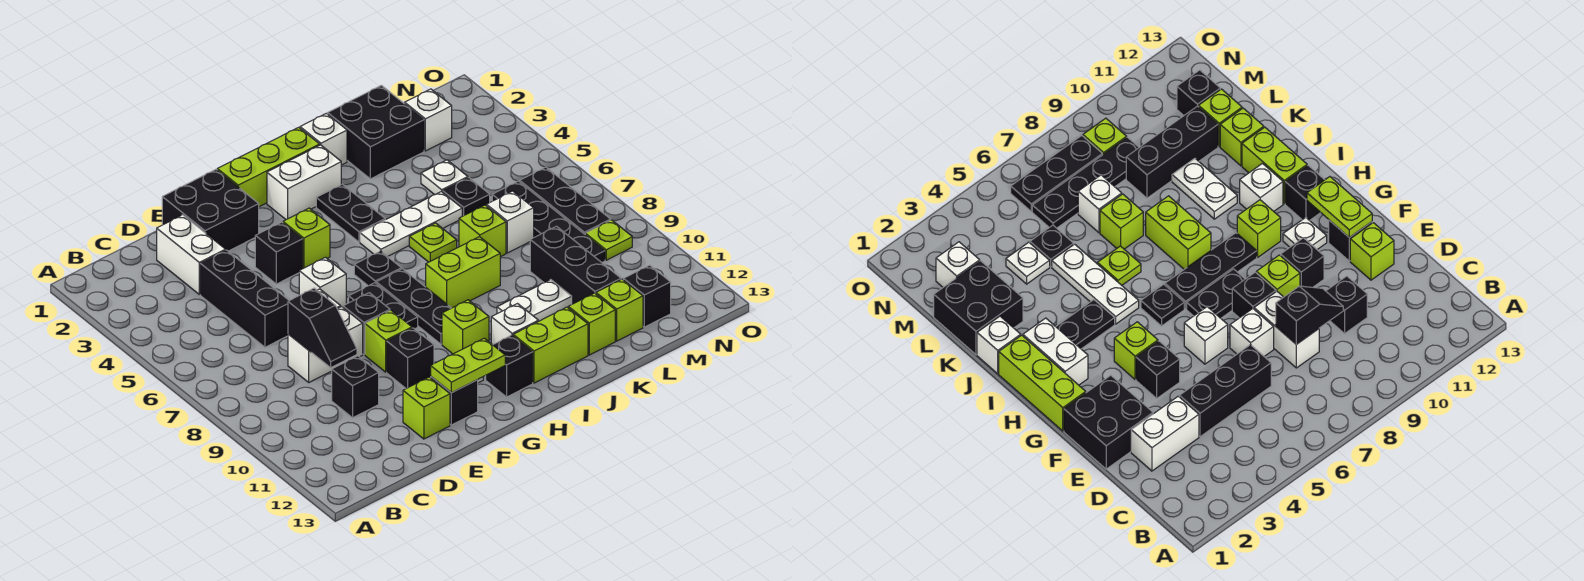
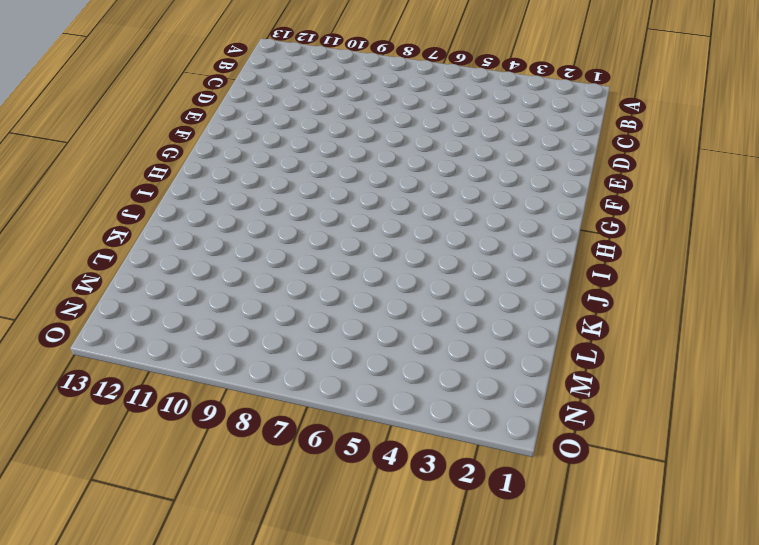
none -> white brick D2:D3 level 1
none -> black brick D4:D6 level 1
none -> white brick D8:E8 level 1
none -> black brick D10 level 1

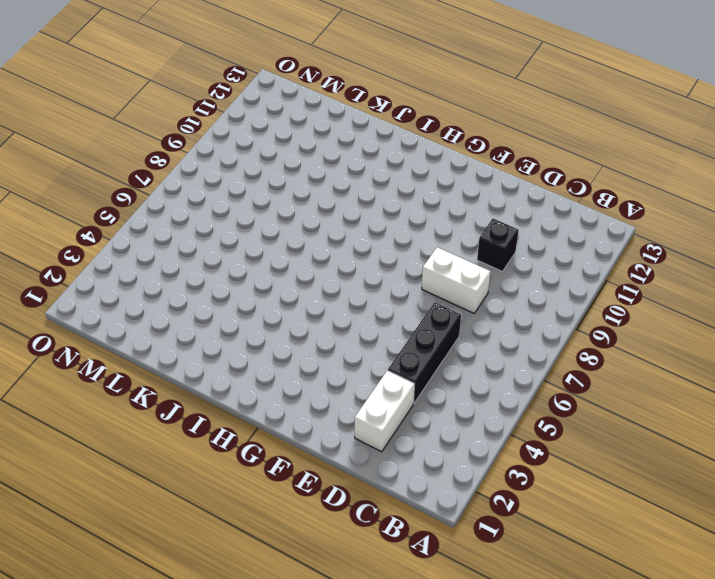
none -> black brick E1:F2 level 1
none -> white brick E7 level 1
none -> lime brick E12 level 1
none -> black brick F4 level 1

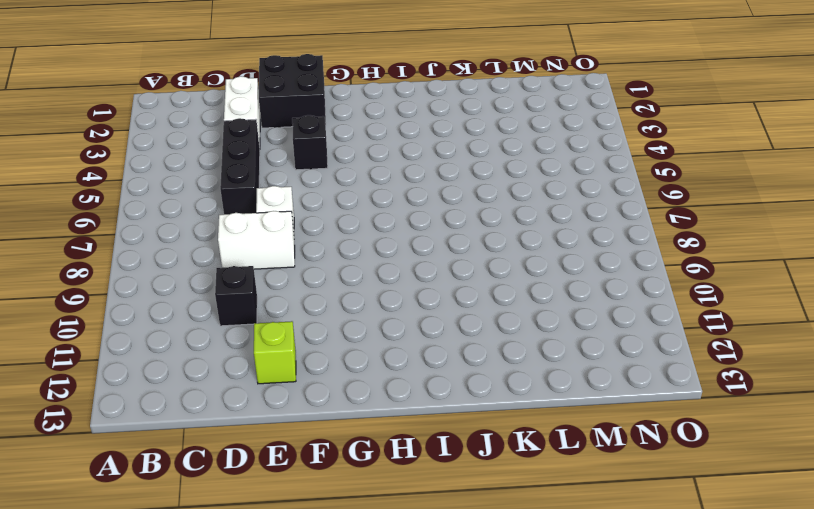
none -> white brick F6 level 1
none -> black brick F8 level 1
none -> lime brick F9 level 1
none -> black brick F10 level 1

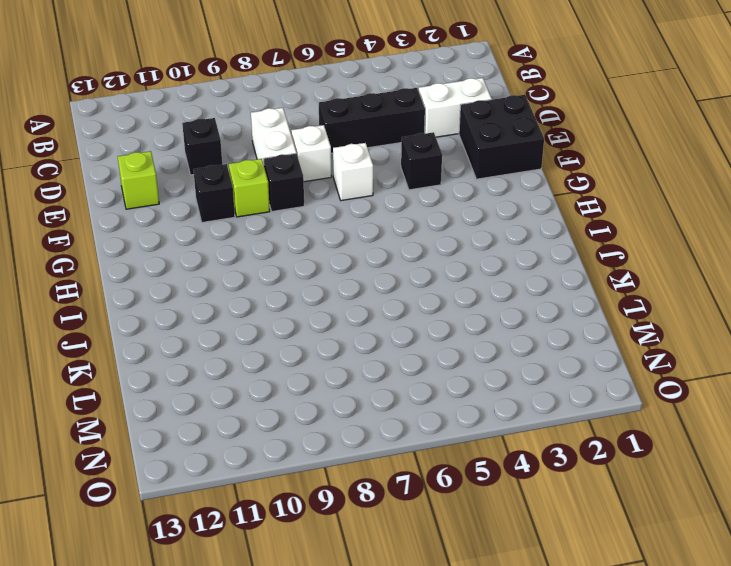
none -> black brick F12 level 1
none -> lime brick G1:I1 level 1
none -> lime brick G4 level 1
none -> black plate G7:G8 level 1

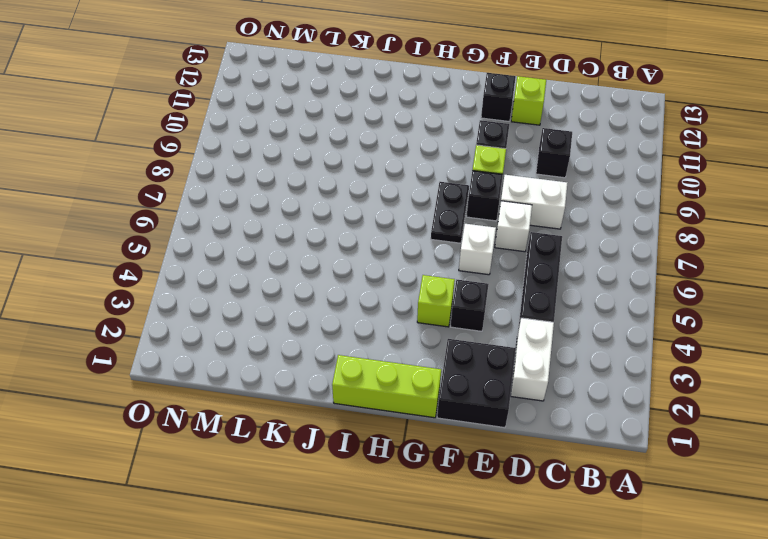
none -> white plate G11 level 1
none -> white brick H2:I2 level 1
none -> black plate H6 level 1
none -> black plate H7:H9 level 1

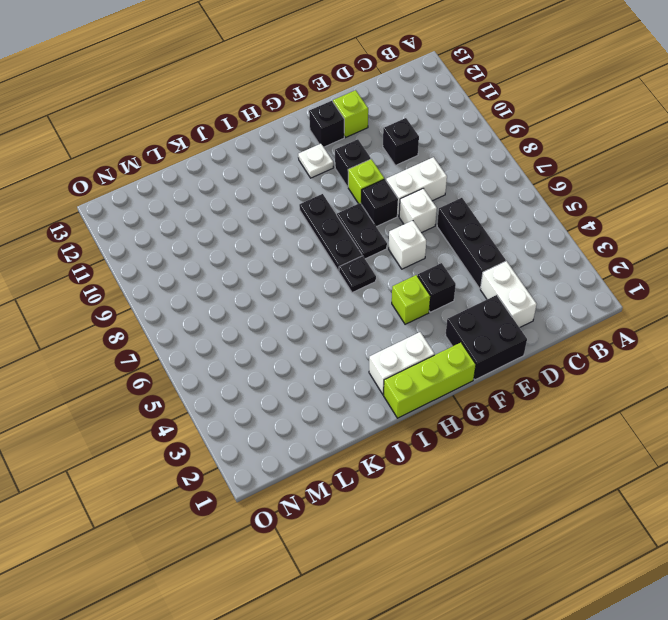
none -> lime brick H10 level 1
none -> black brick H12 level 1
none -> black plate I3:I4 level 1
none -> white plate I5:K5 level 1

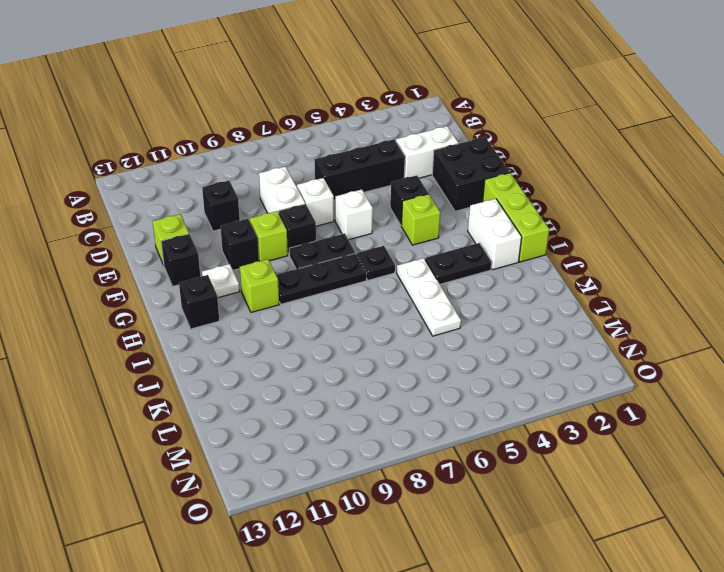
none -> lime brick I8:J8 level 1
none -> white brick I11 level 1
none -> lime brick I12:J12 level 1
none -> white brick J1 level 1

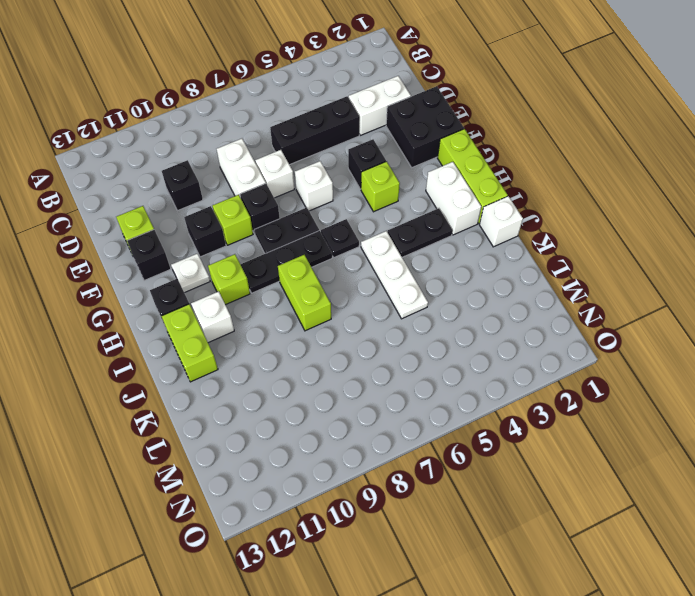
none -> lime plate J6 level 1
none -> white plate J10:K10 level 1
none -> black brick K1:L2 level 1
none -> lime brick K7 level 1

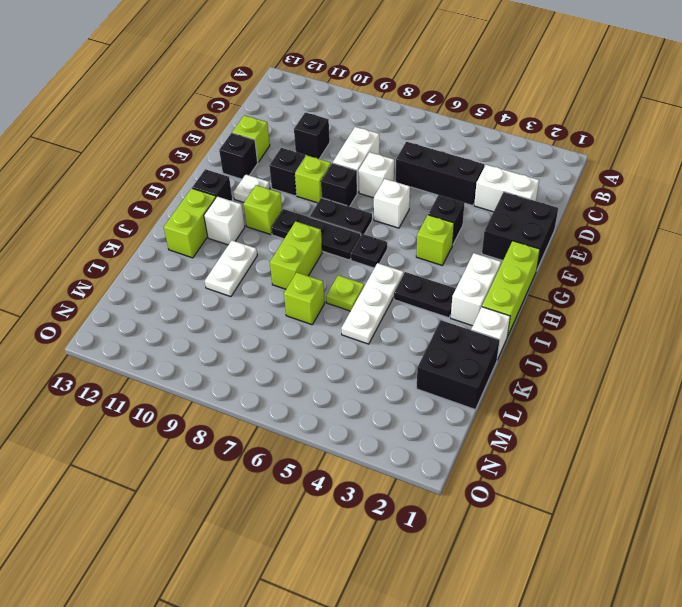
none -> lime brick K12 level 1
none -> white plate L4 level 1
none -> black plate L5 level 1
none -> white brick L7 level 1

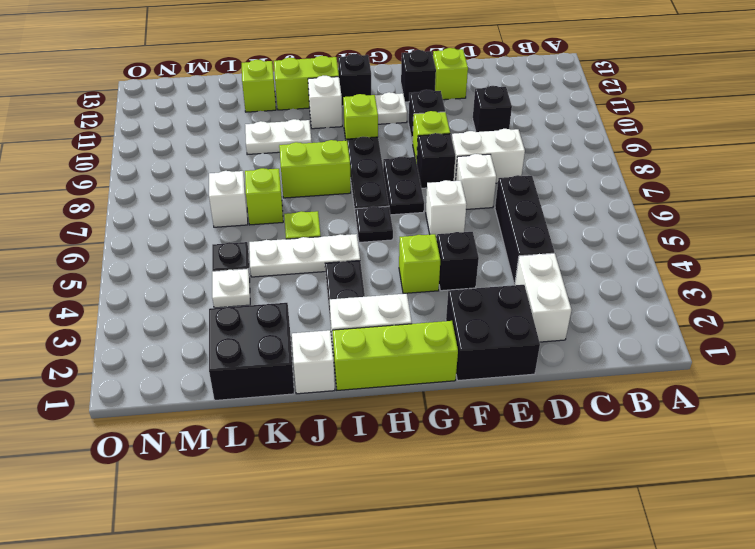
none -> black brick L9:L11 level 1
none -> lime brick L12 level 1
none -> white brick M2 level 1
none -> black plate M6:M9 level 1

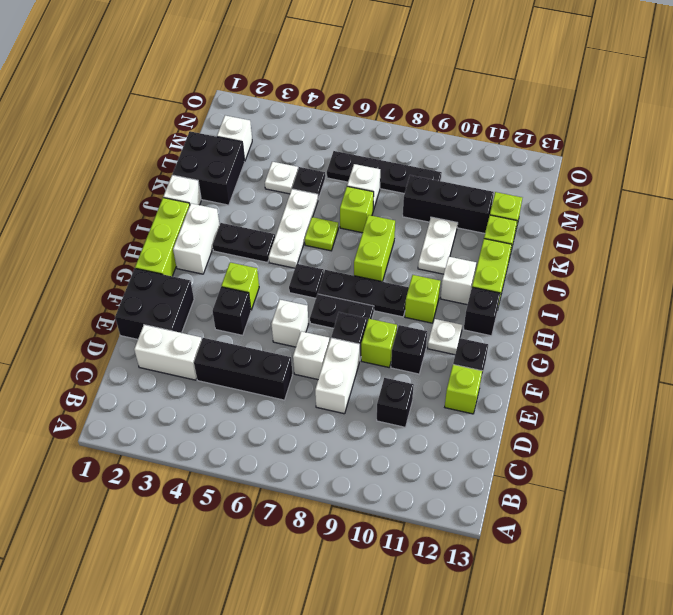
none -> black brick M12 level 1
none -> black plate N6:N8 level 1
none -> lime plate N9 level 1
none -> black slope D8:D9 level 2 top 8

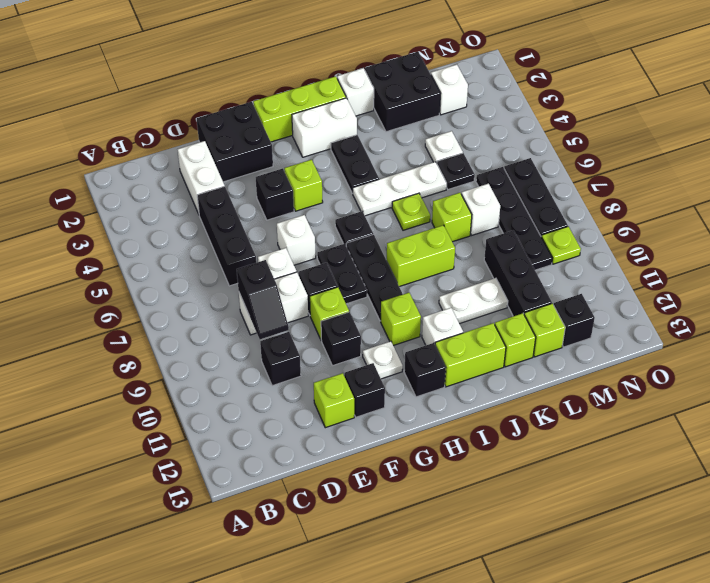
none -> lime plate F12:G12 level 2

